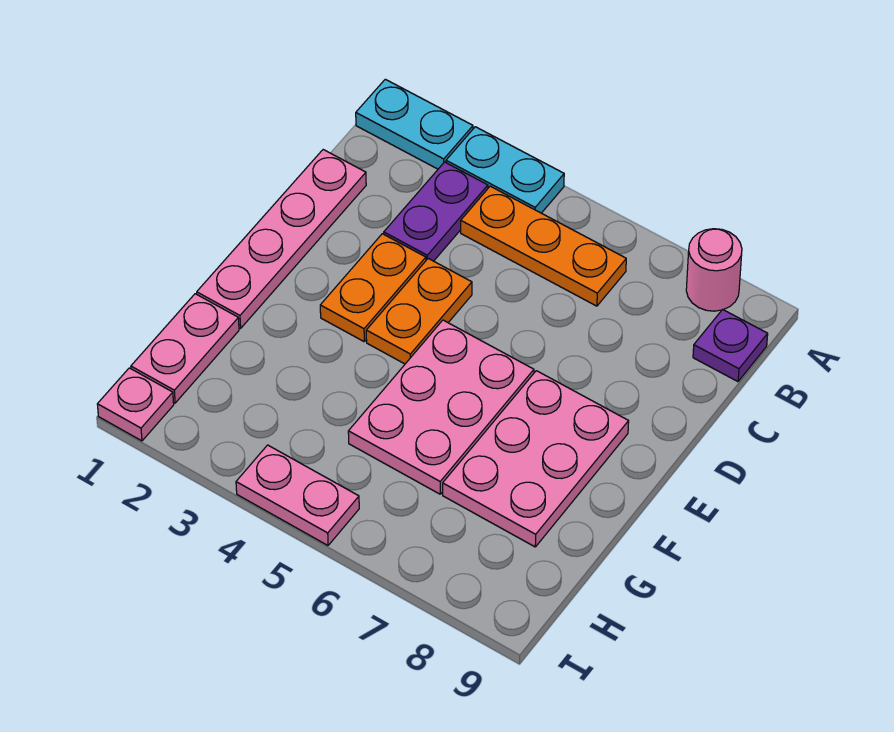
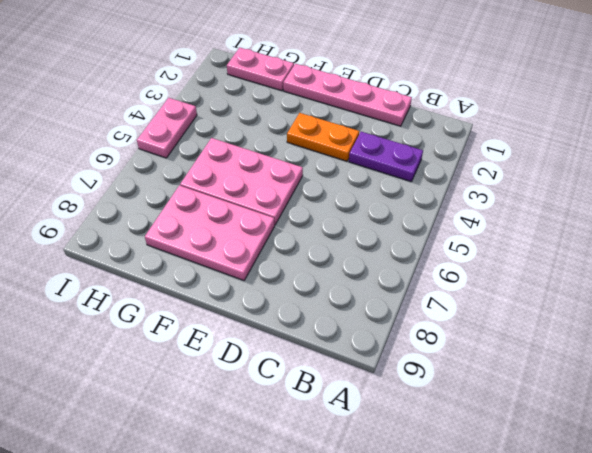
none -> cyan plate A1:A2 level 1
none -> cyan plate A3:A4 level 1
none -> pink round brick A8 level 1

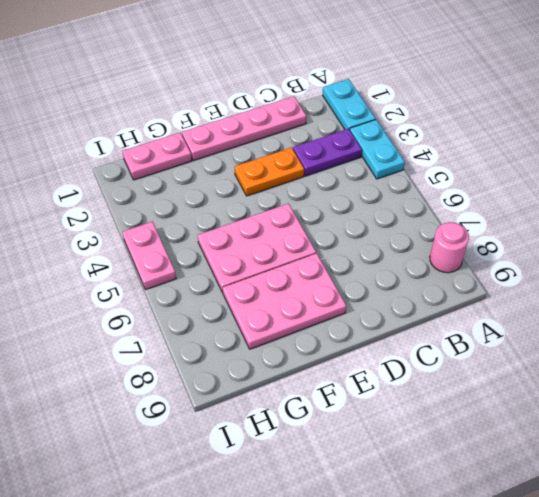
none -> orange plate B4:B6 level 1
none -> purple plate B9 level 1
none -> orange plate D4:E4 level 1

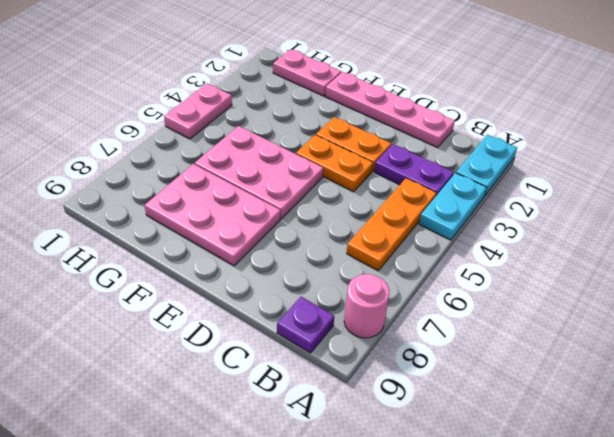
none -> pink plate I1 level 1

